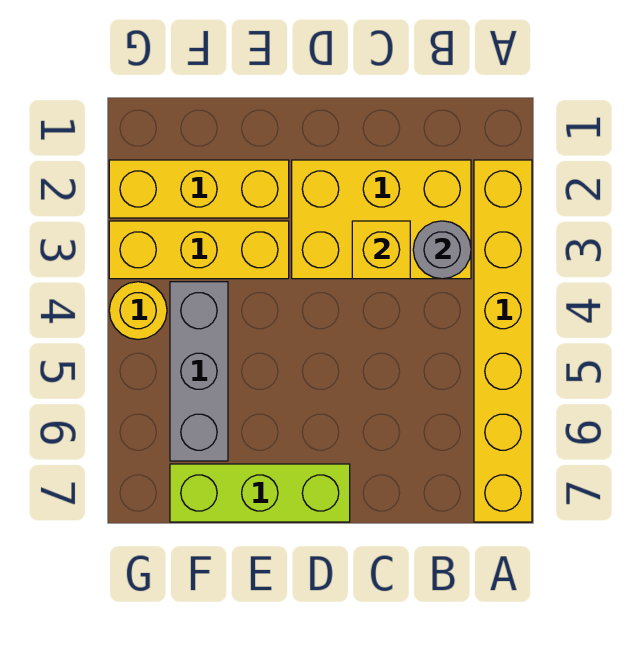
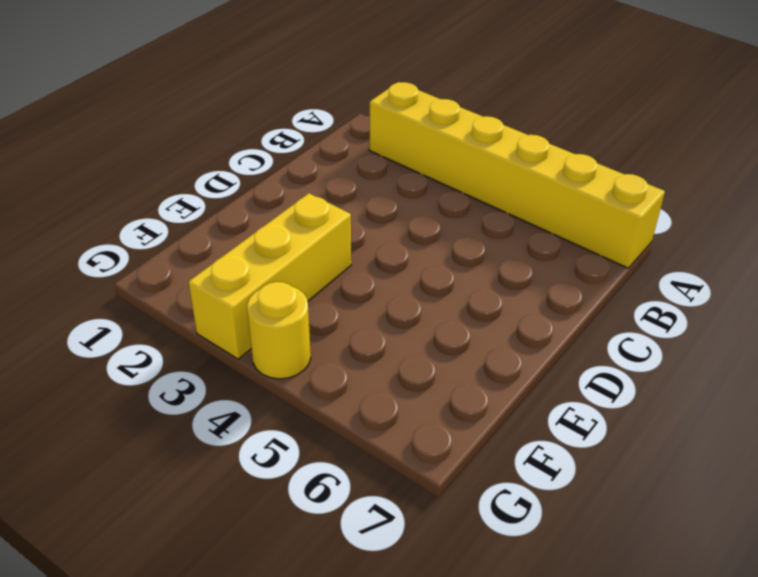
none -> yellow brick B2:D3 level 1
none -> lime brick D7:F7 level 1

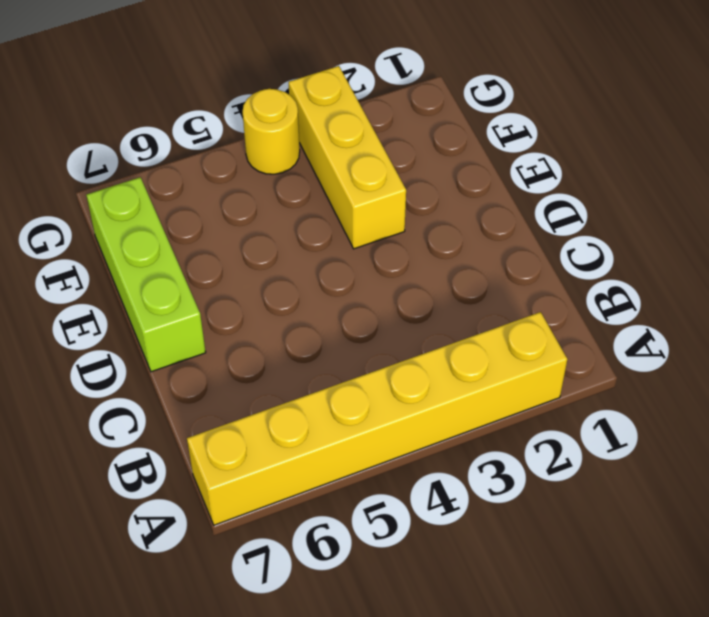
none -> yellow brick B2:D3 level 1
none -> yellow brick E2:G2 level 1

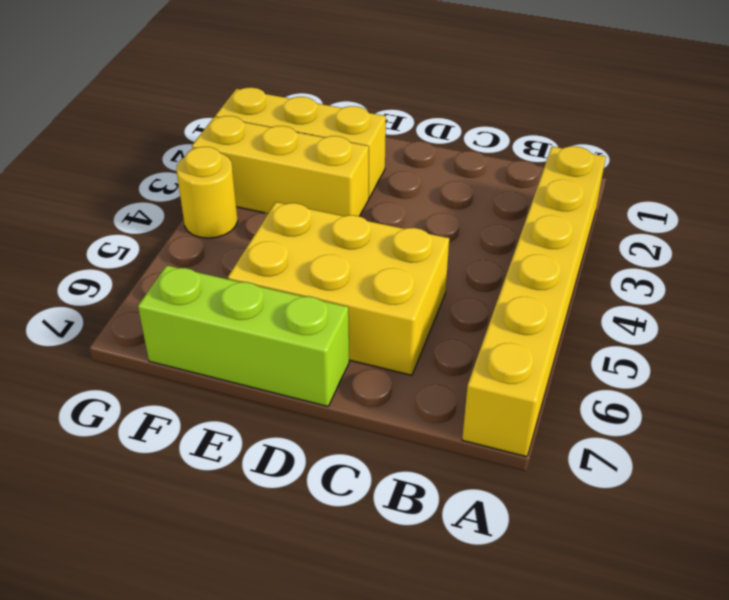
yellow brick C5:E6 level 1 -> yellow brick B2:D3 level 1
none -> grey brick F4:F6 level 1
none -> grey round brick B3 level 2

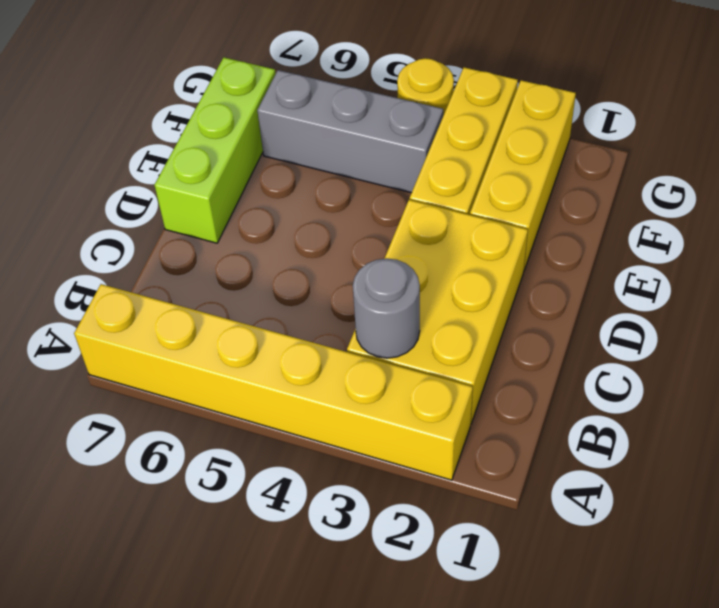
none -> yellow brick C3 level 2

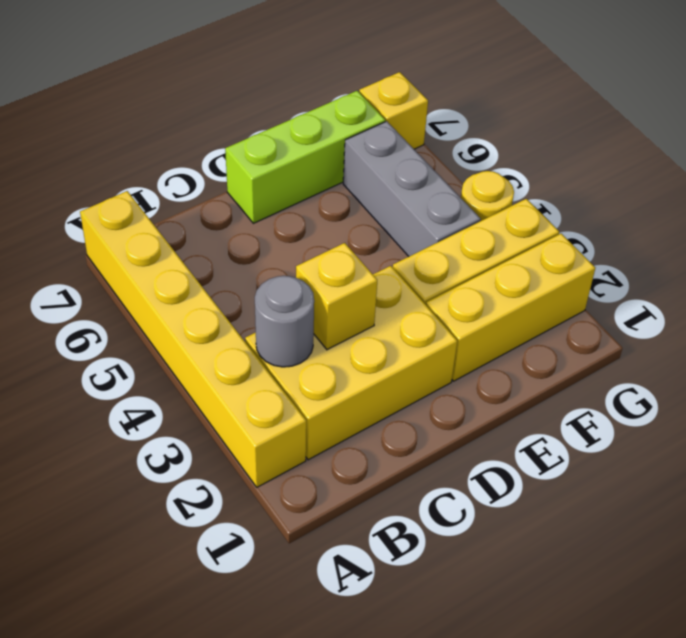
yellow brick G7 level 1 -> none

